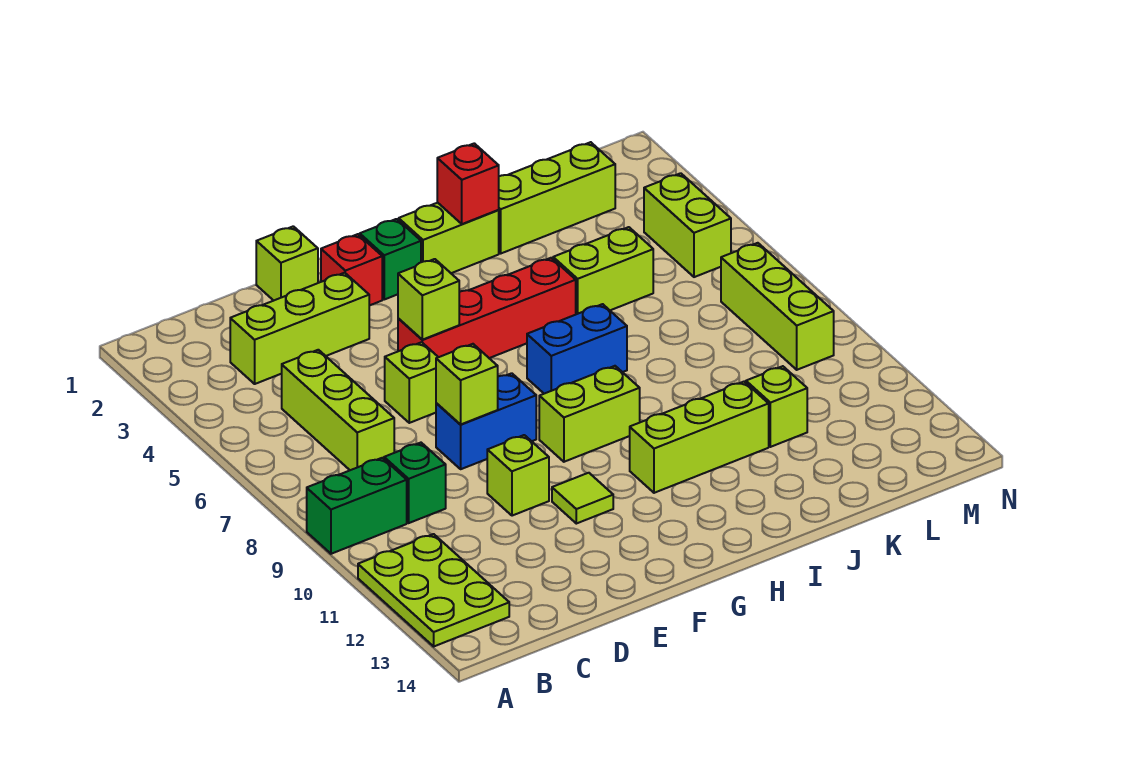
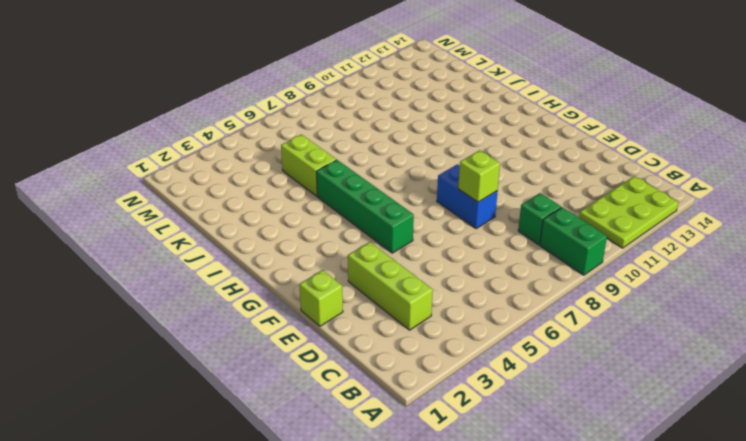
green brick F5:I5 level 1 -> red brick F5:I5 level 1
none -> lime brick C5:C7 level 1
none -> lime brick E6 level 1
none -> lime brick E10 level 1

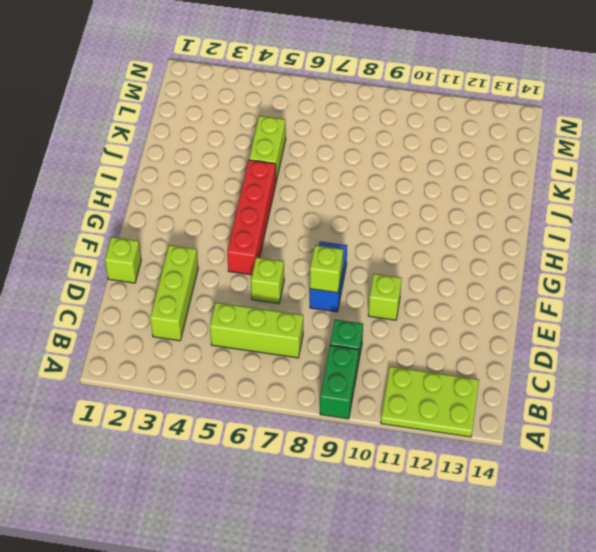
none -> red brick F2 level 1
none -> lime tile F11 level 1
none -> green brick G2 level 1

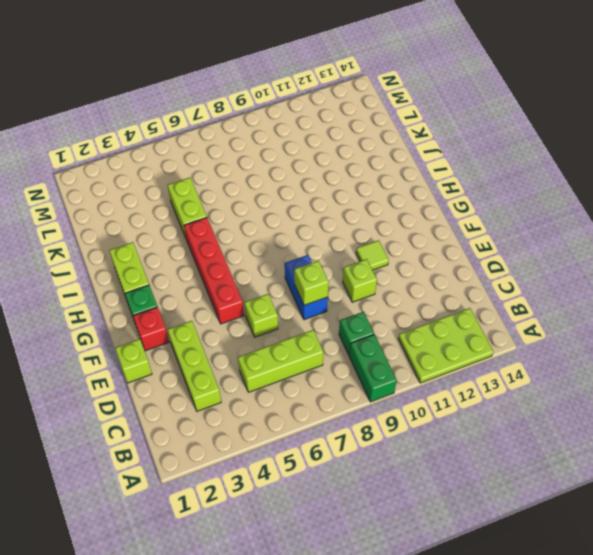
none -> lime brick G9:H9 level 1
none -> blue brick H7:I7 level 1
none -> lime brick H11:J11 level 1

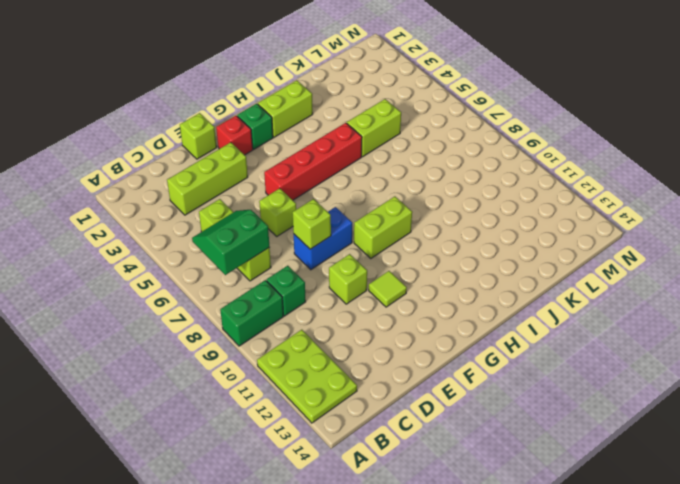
green slope B6:C7 level 2 top 7 -> none
none -> blue brick H7:I7 level 1
none -> lime brick H11:J11 level 1
none -> lime brick J2:L2 level 1

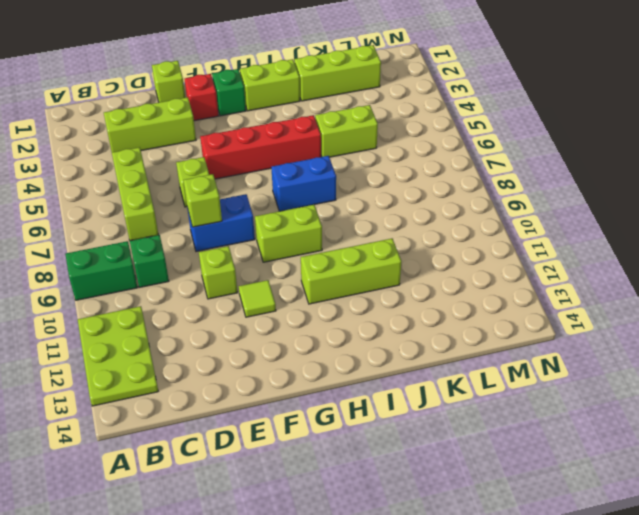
none -> lime brick K11 level 1
none -> lime brick M4:M5 level 1
none -> lime brick M7:M9 level 1

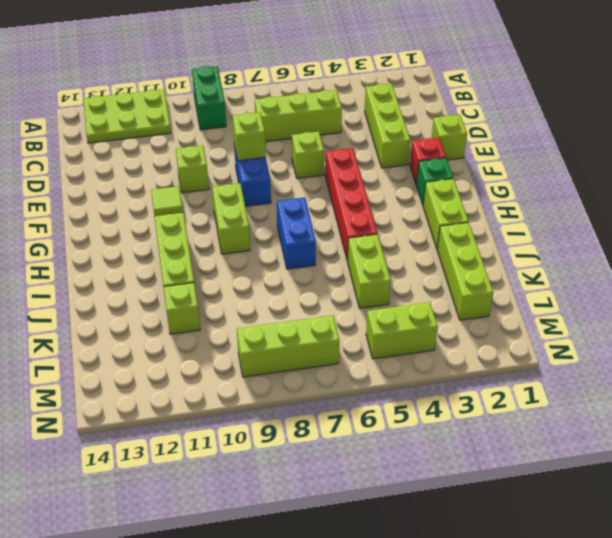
none -> green brick C9 level 1
none -> lime brick F5 level 2
none -> red brick I2 level 2

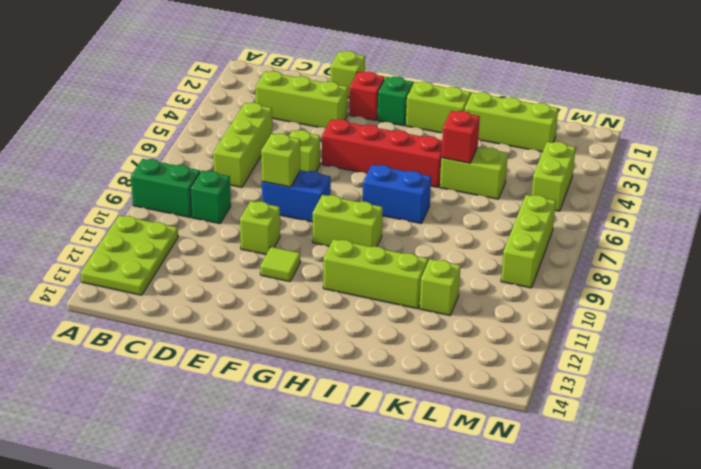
red brick J5 level 2 -> red brick I2 level 2
none -> lime brick F5 level 2

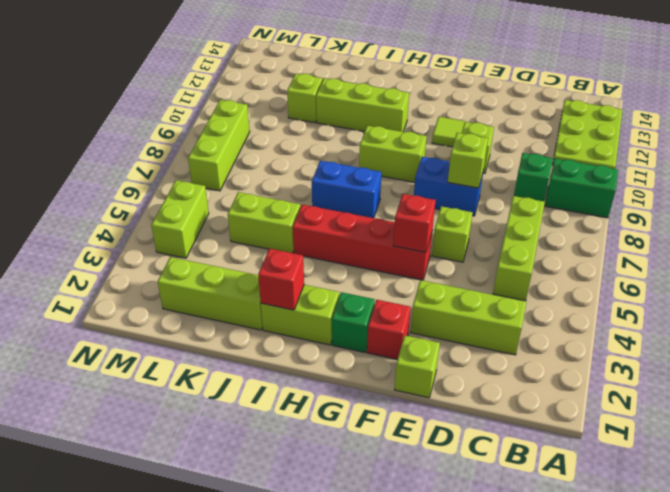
red brick F5 level 2 -> lime brick F5 level 2

